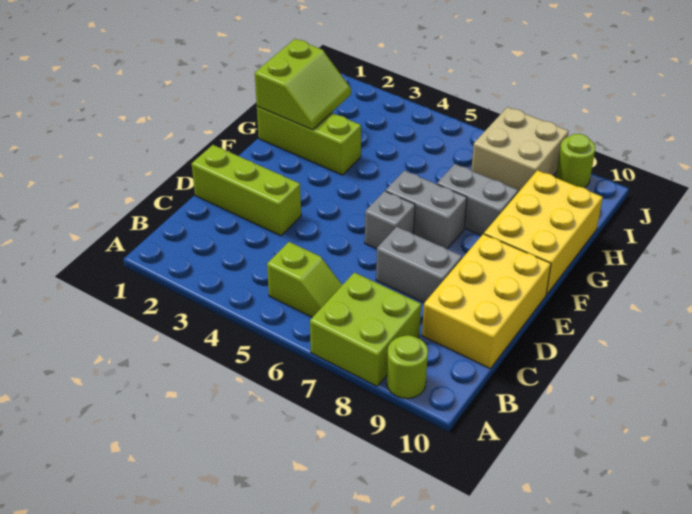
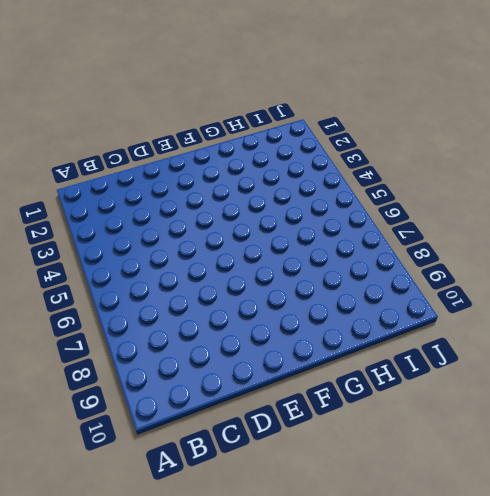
none -> lime brick A7:B8 level 1
none -> lime round brick A9 level 1
none -> lime slope B5:B6 level 1 top 5

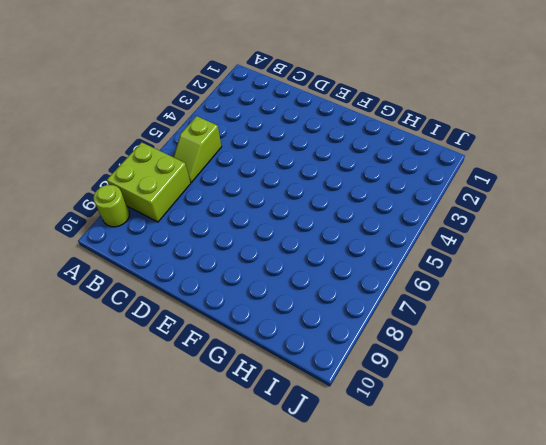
none -> yellow brick C9:E10 level 1
none -> lime brick D1:D3 level 1
none -> grey brick D7:D8 level 1

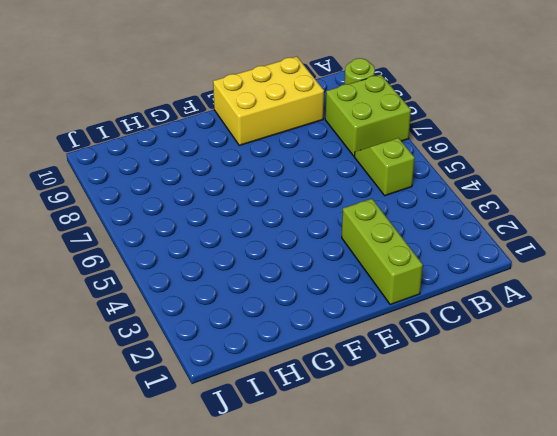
none -> grey brick D7:D8 level 1
none -> grey brick E6 level 1
none -> grey brick F6:F7 level 1

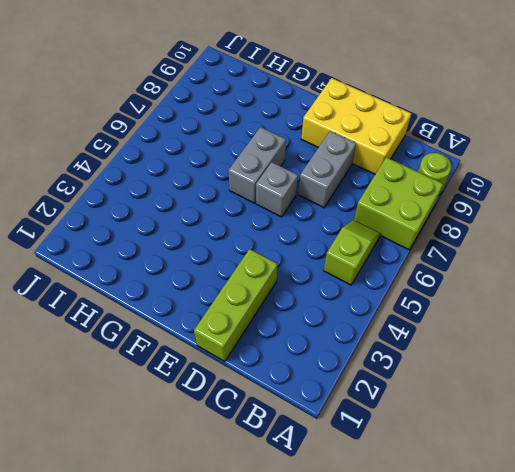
none -> yellow brick F9:H10 level 1
none -> lime brick G1:G3 level 1
none -> grey brick G7:G8 level 1

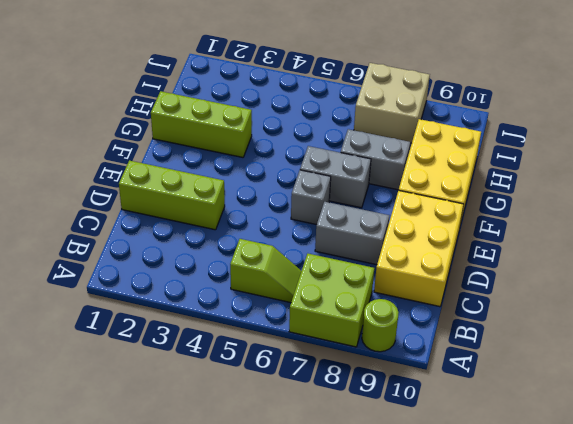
none -> lime round brick J9 level 1
none -> lime slope G1:H2 level 2 top 1

